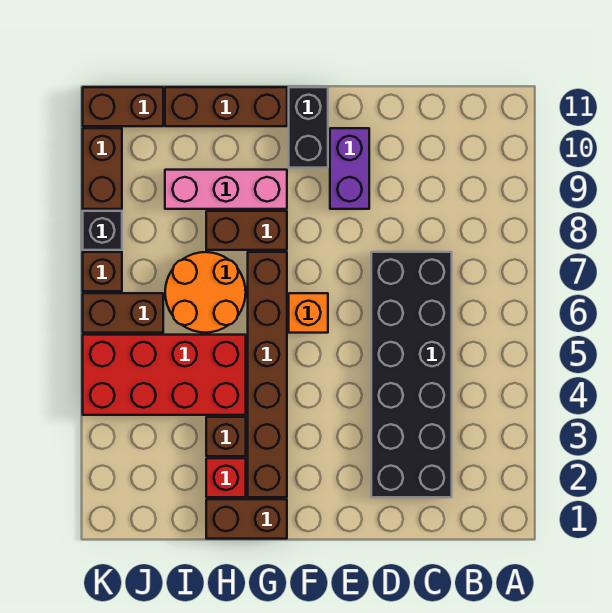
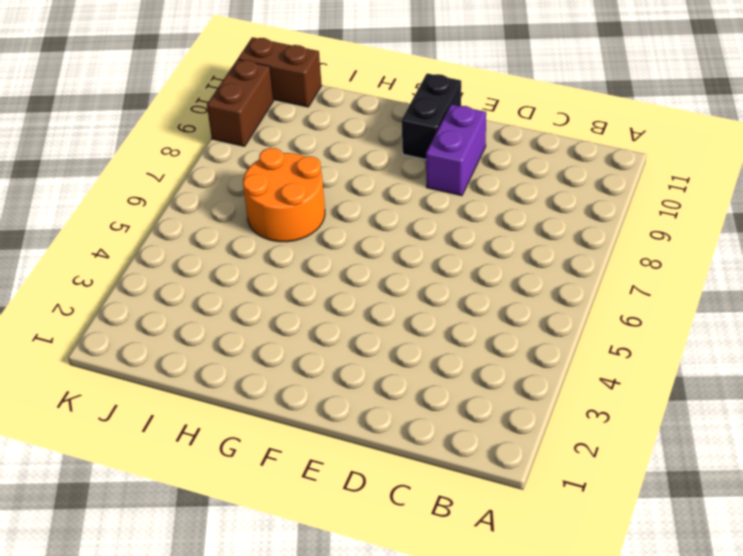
none -> black brick C2:D7 level 1
none -> orange brick F6 level 1
none -> brown brick G1:H1 level 1

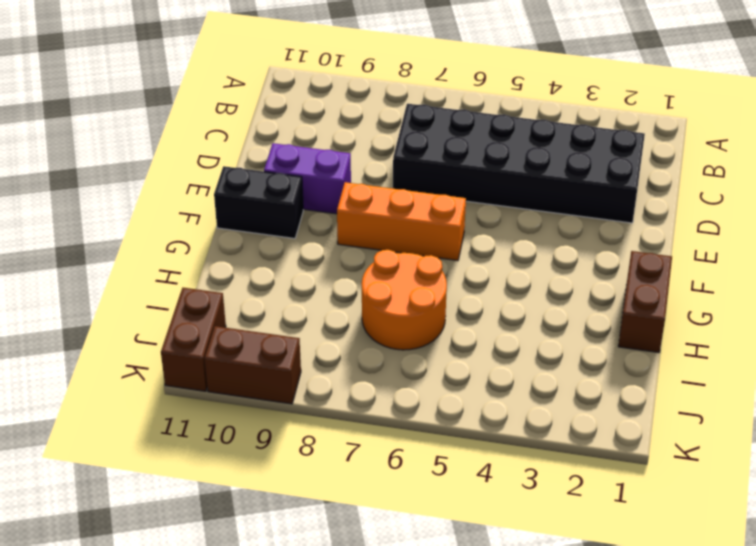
orange brick F6:F8 level 1 -> orange brick F6 level 1
none -> brown brick G2:G7 level 1
none -> brown brick G8:H8 level 1
none -> pink brick G9:I9 level 1

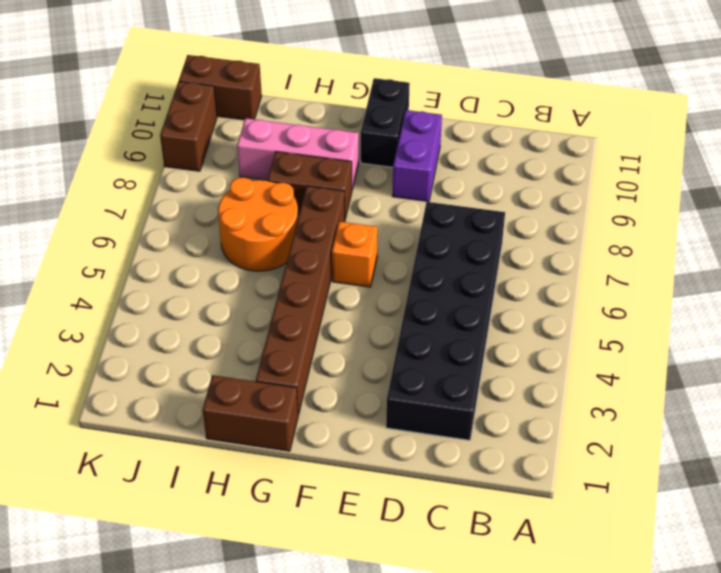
none -> brown brick G11:I11 level 1
none -> red brick H2 level 1
none -> brown brick H3 level 1

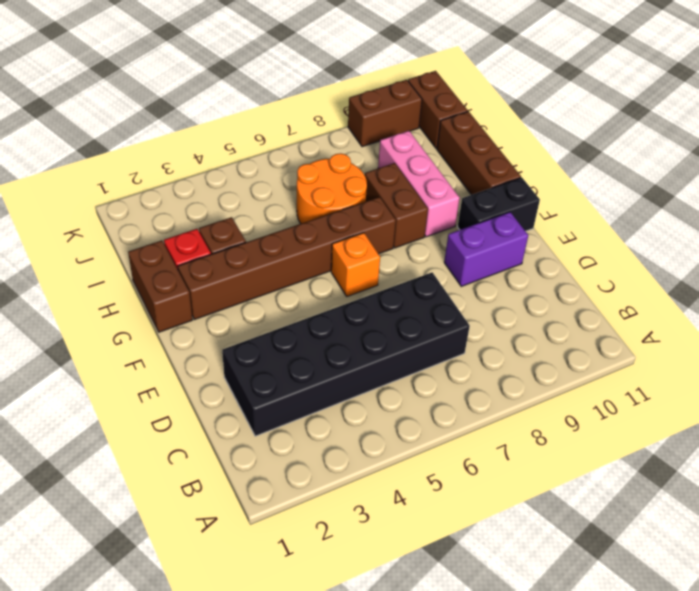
none -> red brick H4:K5 level 1
none -> brown brick J6:K6 level 1
none -> brown brick K7 level 1

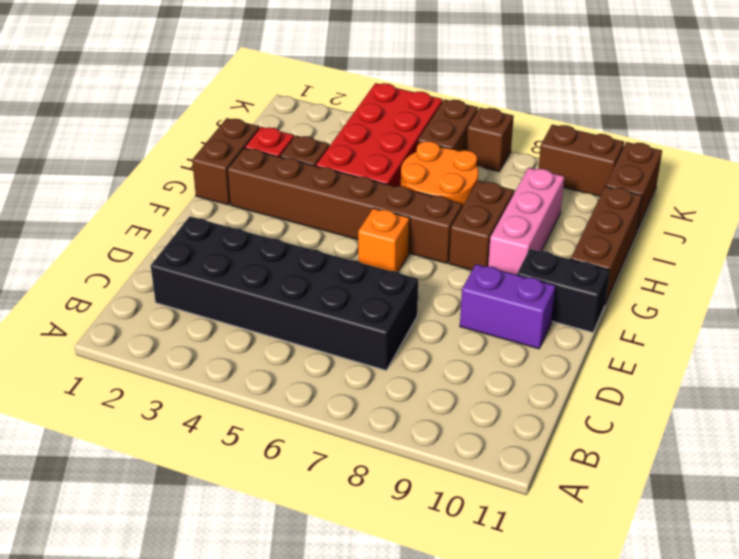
none -> black brick K8 level 1

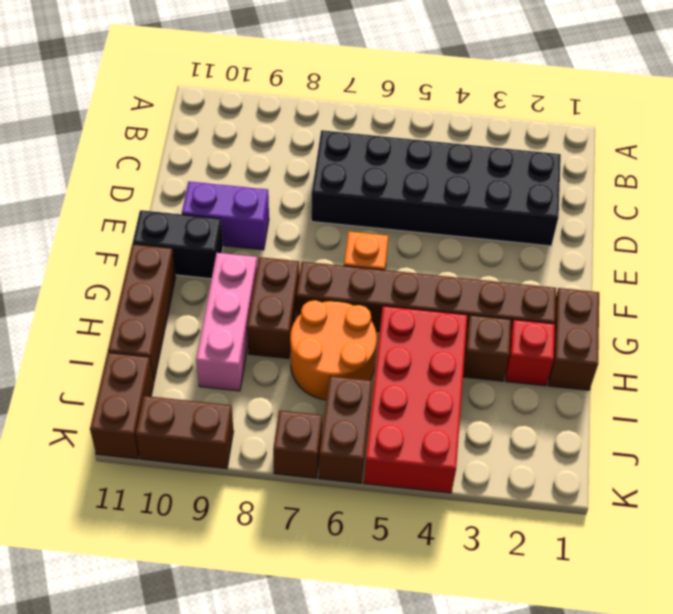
none -> black brick K8 level 1

